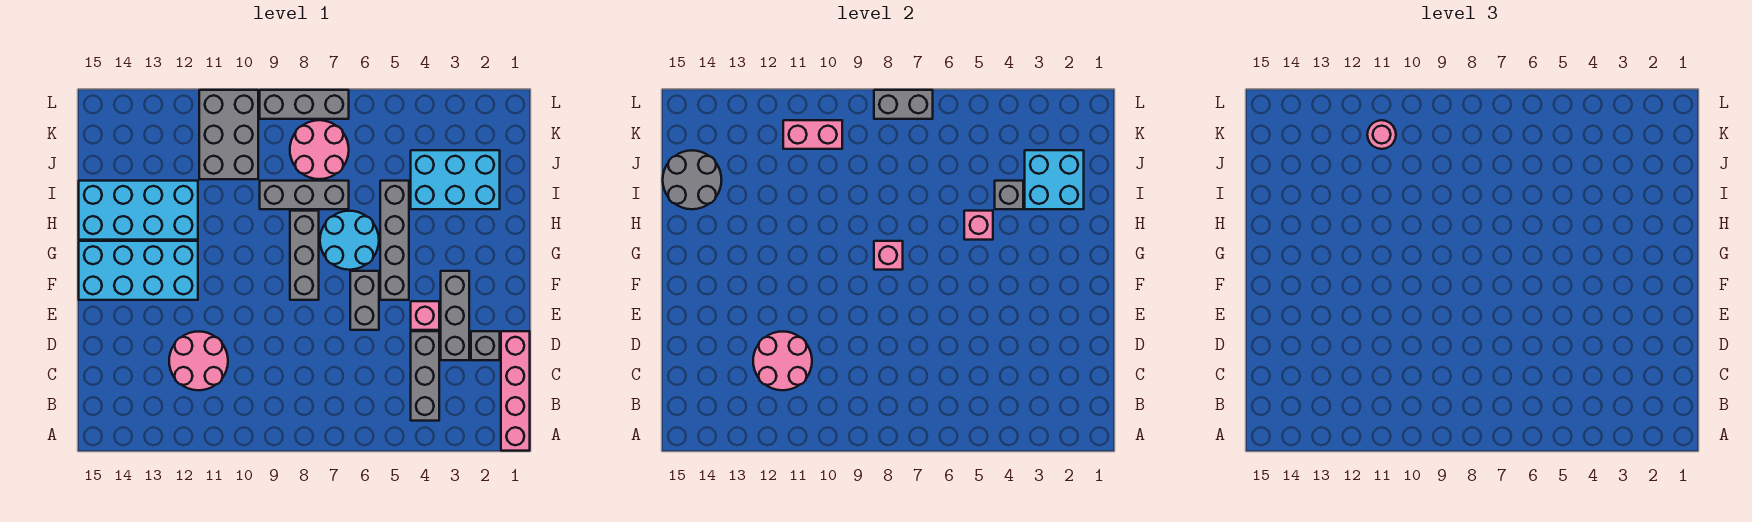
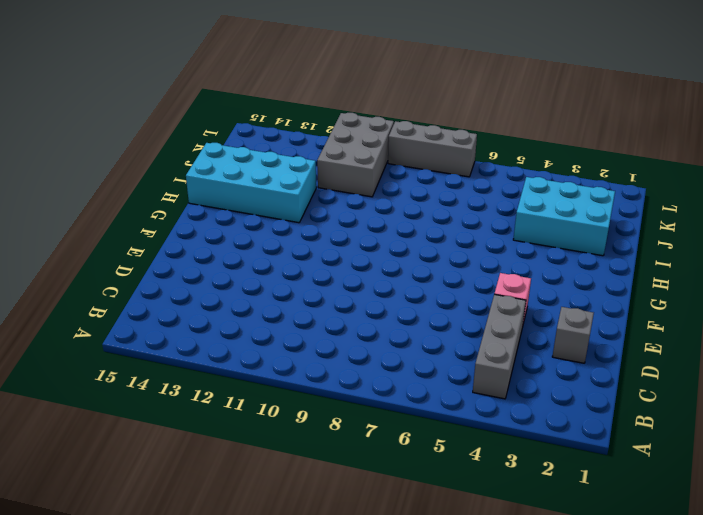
none -> pink brick A1:D1 level 1
none -> pink round brick C11:D12 level 1
none -> grey brick D3:F3 level 1

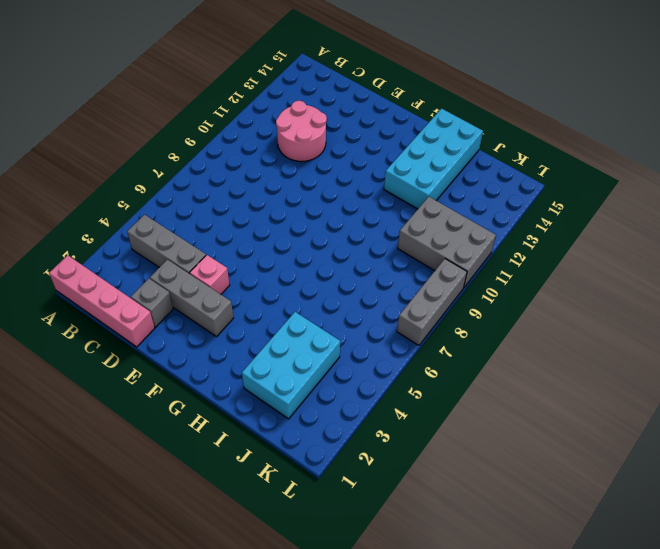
none -> grey brick E6:F6 level 1
none -> grey brick F5:I5 level 1
none -> grey brick F8:H8 level 1

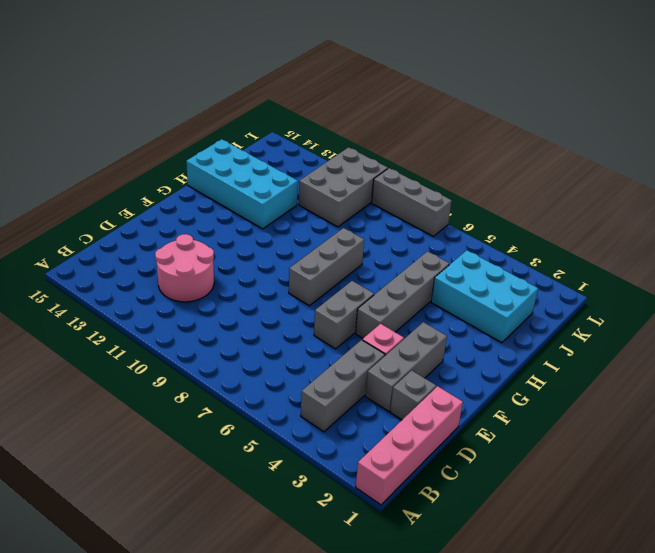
none -> cyan brick F12:G15 level 1
none -> cyan round brick G6:H7 level 1
none -> grey brick I7:I9 level 1

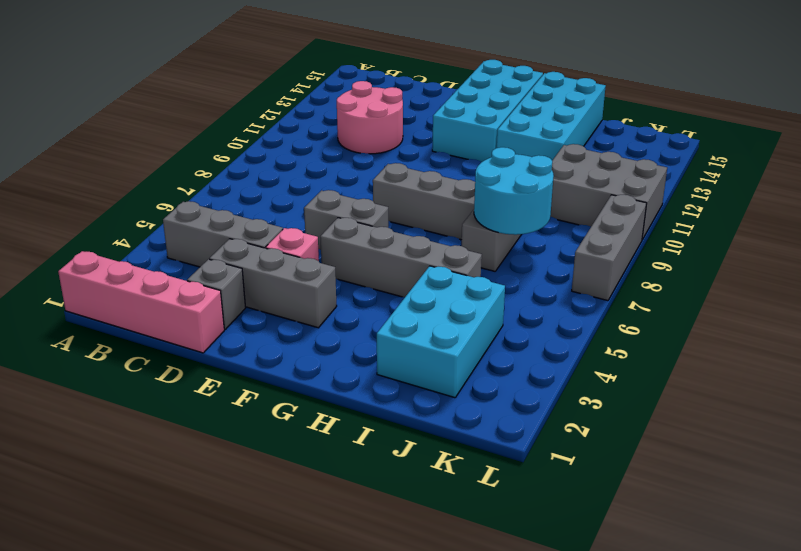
cyan round brick I7:J8 level 2 -> cyan round brick G6:H7 level 1
none -> pink round brick J7:K8 level 1
none -> pink round brick C11:D12 level 2
none -> pink brick G8 level 2

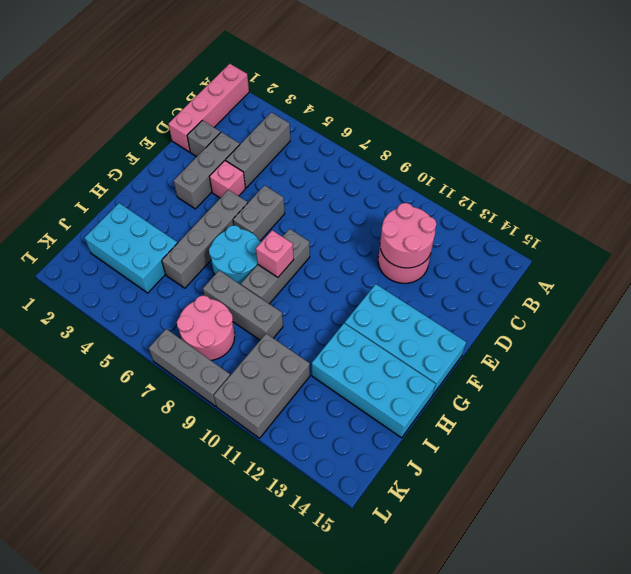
none -> pink brick H5 level 2
none -> cyan brick I2:J3 level 2
none -> grey brick I4 level 2

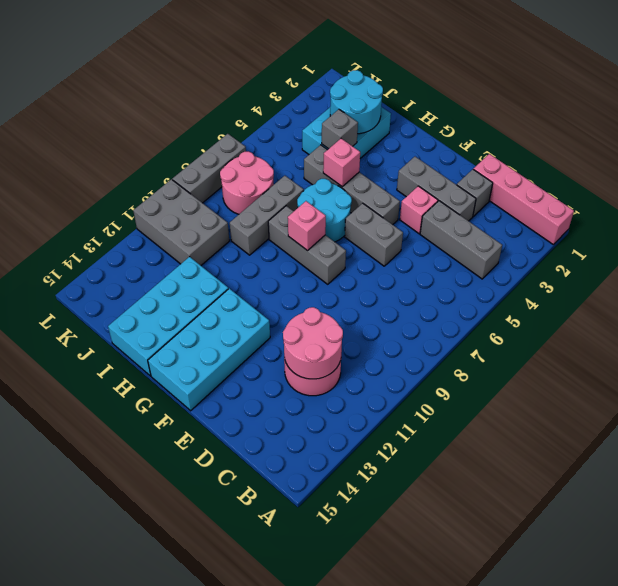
cyan round brick I2:J3 level 2 -> cyan brick I2:J3 level 2
none -> grey round brick I14:J15 level 2
none -> pink brick K10:K11 level 2
none -> grey brick L7:L8 level 2

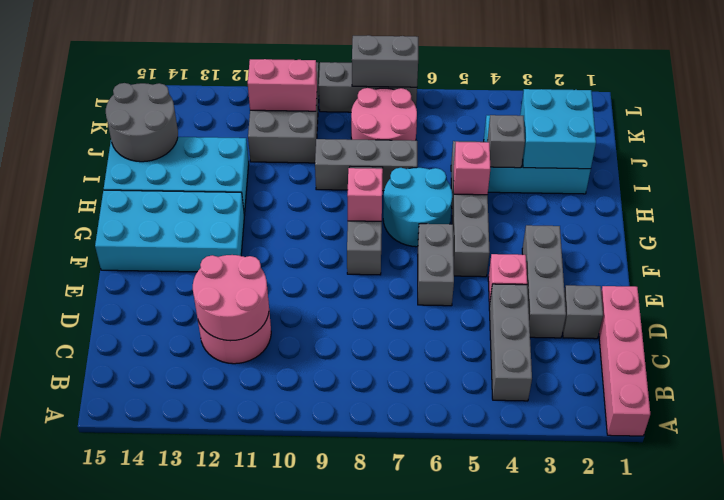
none -> pink round brick K11 level 3

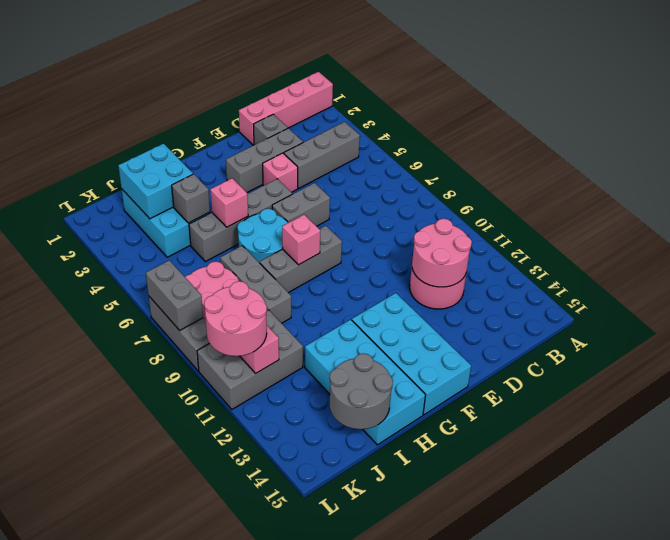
pink round brick K10:L11 level 3 -> pink round brick K11 level 3

